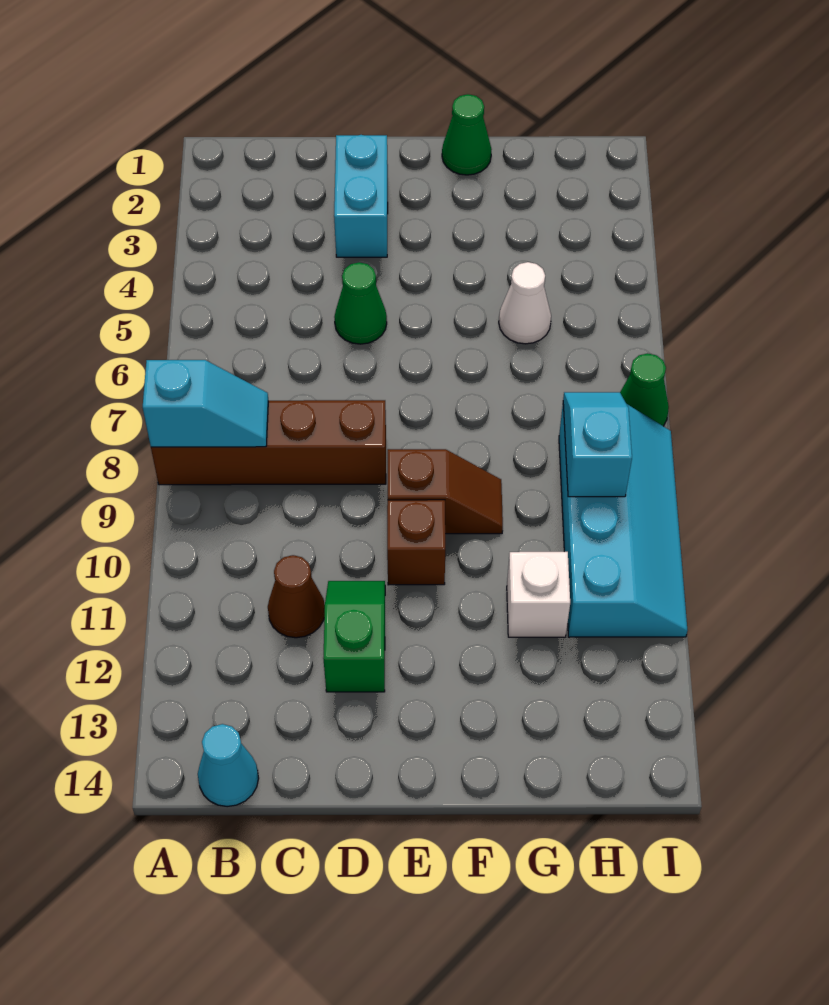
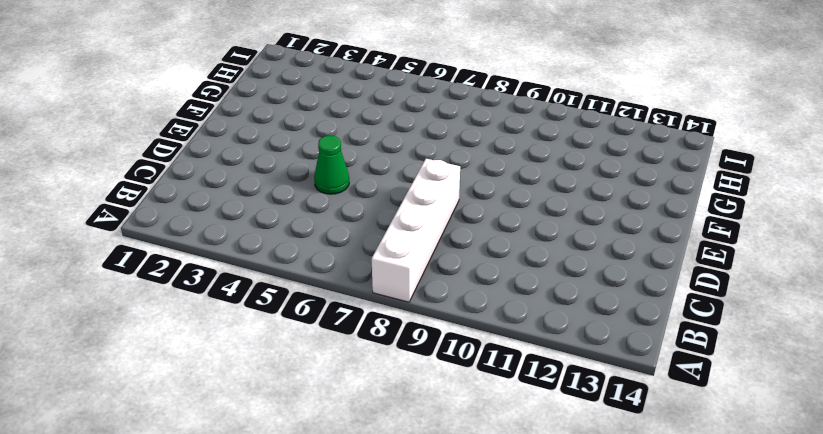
white brick A8:D8 level 1 -> brown brick A8:D8 level 1
none -> cyan cone B14 level 1
none -> brown cone C11 level 1
none -> cyan brick D2:D3 level 1

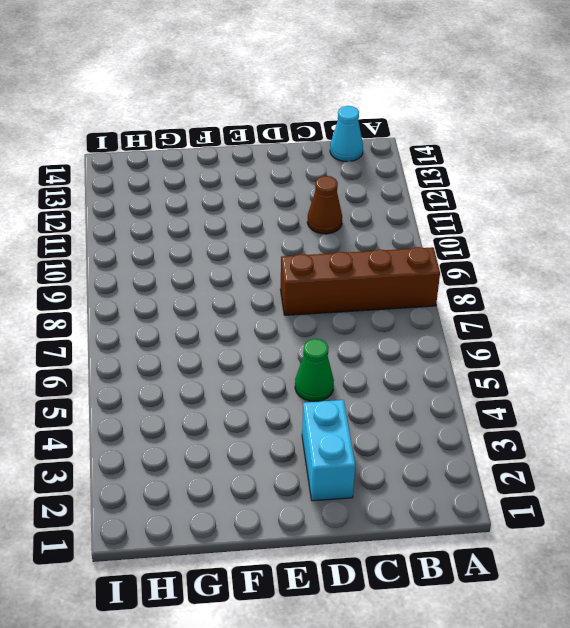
none -> green slope D11:D12 level 1 top 12
none -> brown slope E9:F9 level 1 top E
none -> brown brick E10 level 1

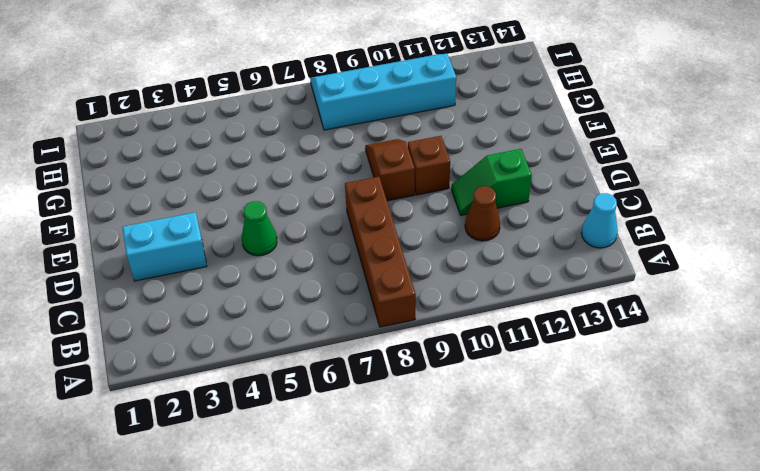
none -> green cone F1 level 1
none -> white cone G5 level 1
none -> white brick G11 level 1

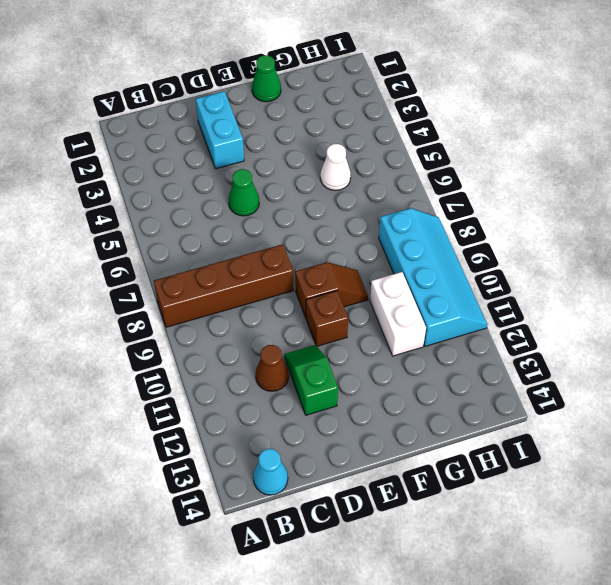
white brick G10:G11 level 1 -> white brick G11 level 1
none -> green cone I7 level 1
none -> cyan slope A8:B8 level 2 top A
none -> cyan slope H8:H9 level 2 top 9

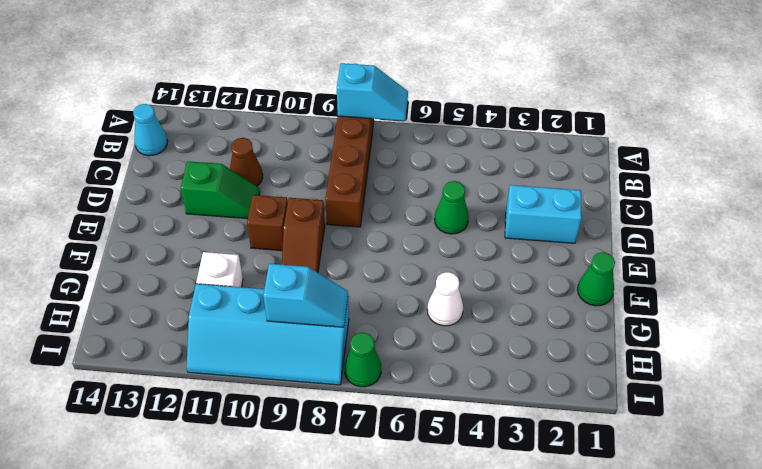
cyan slope A7:A8 level 2 top 8 -> cyan slope A8:B8 level 2 top A

